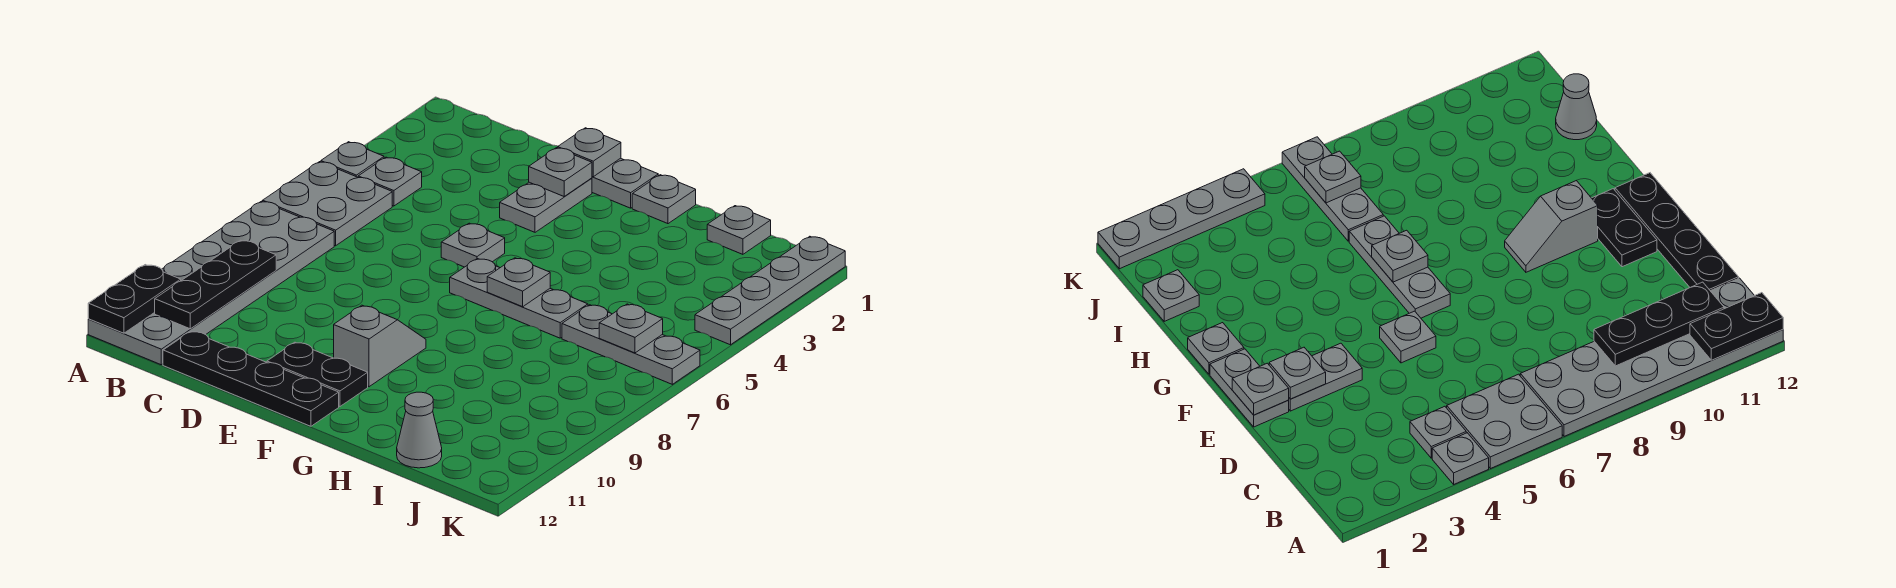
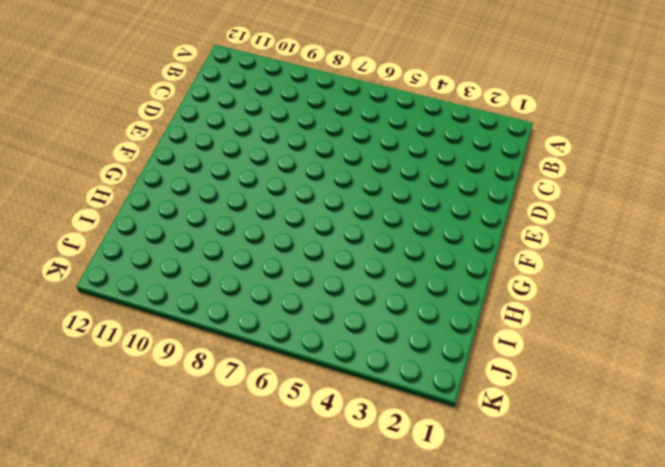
none -> grey plate A4 level 1
none -> grey plate A5:B6 level 1
none -> grey plate A7:B12 level 1

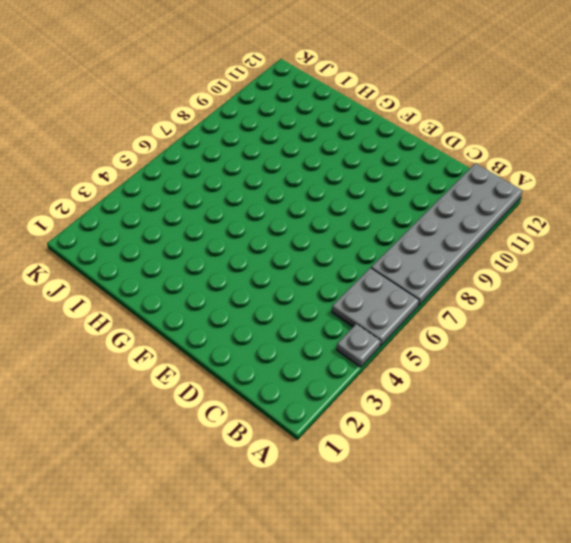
none -> grey plate B4 level 1
none -> black plate C12:F12 level 1
none -> grey plate E1:F1 level 1

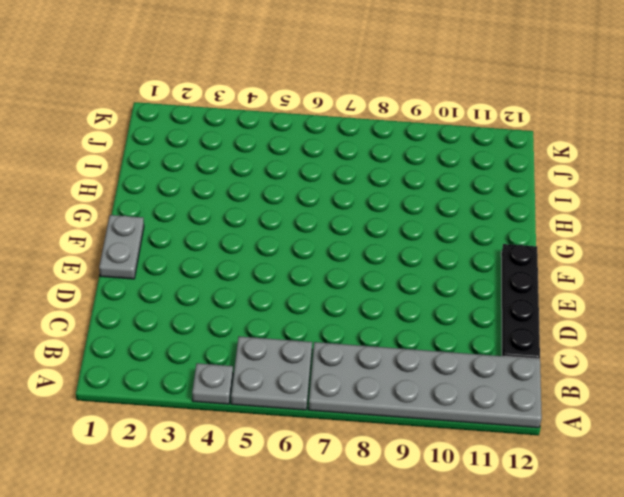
none -> grey plate B4 level 1
none -> grey plate E2:E3 level 1
none -> grey plate E5 level 1

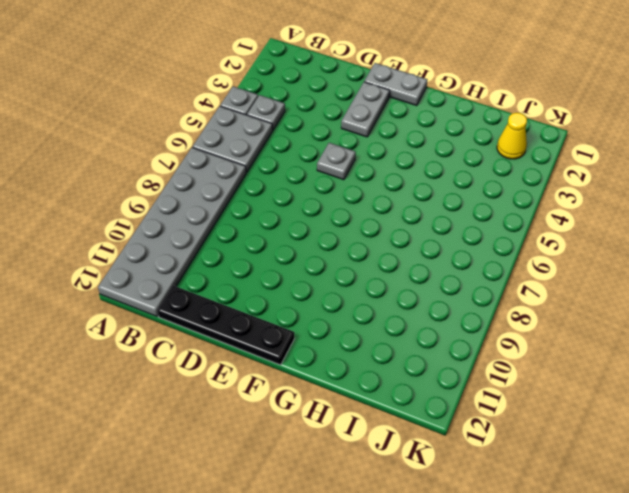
yellow cone J2 level 1 -> none
none -> black plate E11:F11 level 1
none -> grey plate F6:H6 level 1
none -> grey slope F9:F10 level 1 top 10

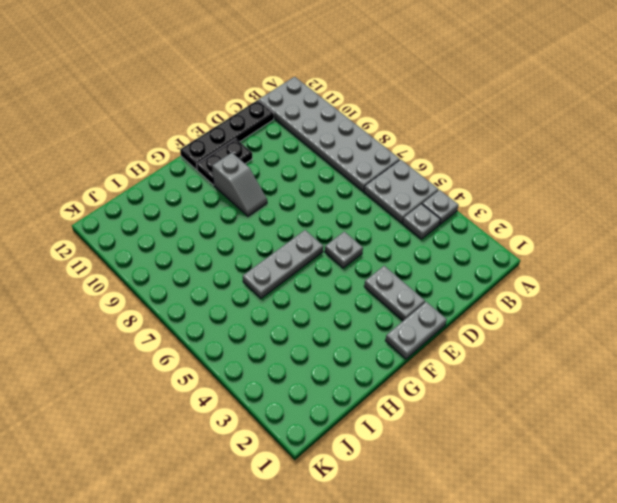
none -> grey plate G1 level 1
none -> grey plate I1 level 1
none -> grey plate I6:K6 level 1

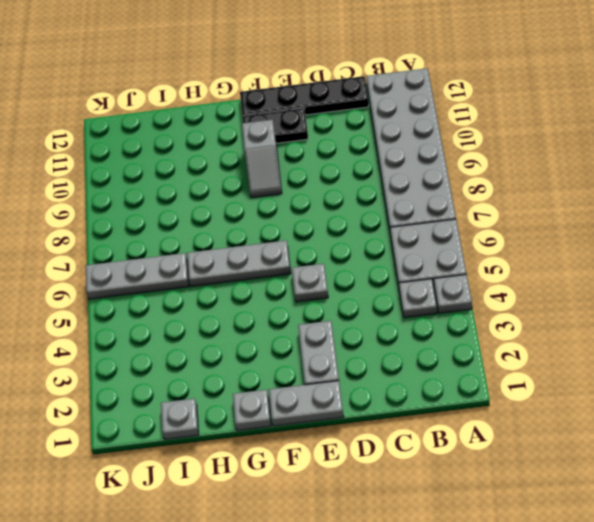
none -> grey cone I12 level 1
none -> grey plate K1:K4 level 1
none -> black plate A11:A12 level 2

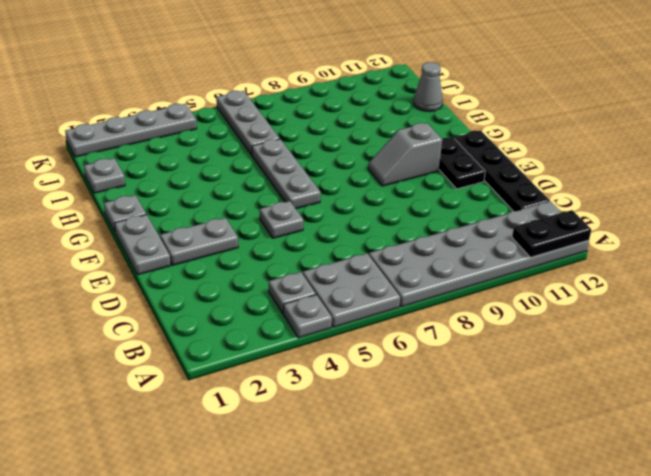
none -> black plate B9:B11 level 2
none -> grey plate E1 level 2
none -> grey plate E2 level 2

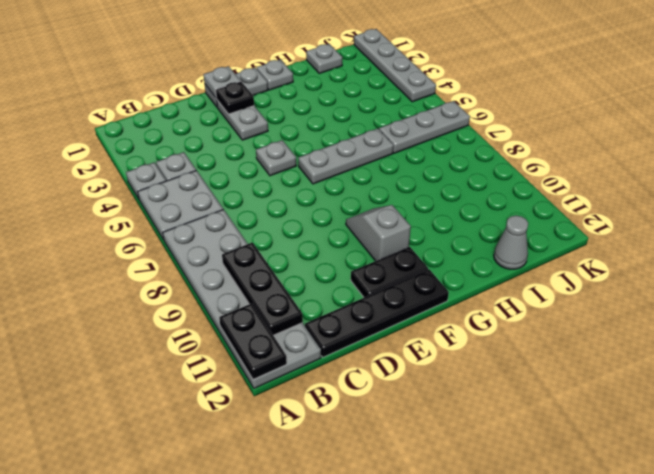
black plate E2 level 2 -> grey plate E2 level 2
none -> grey plate G6 level 2
none -> grey plate J6 level 2

